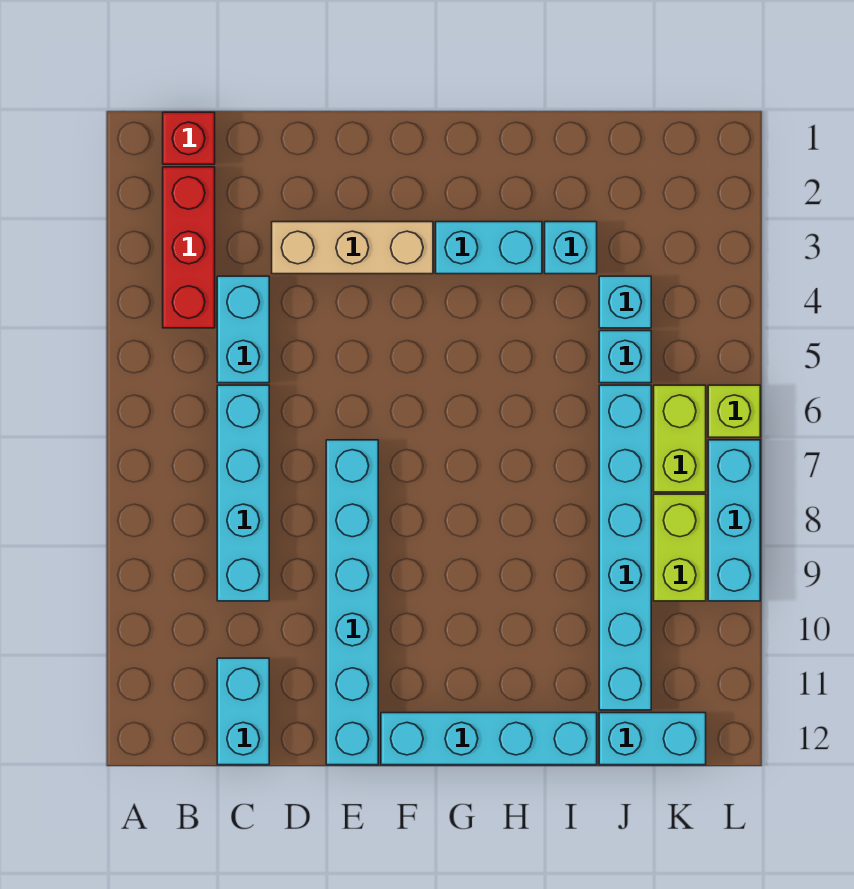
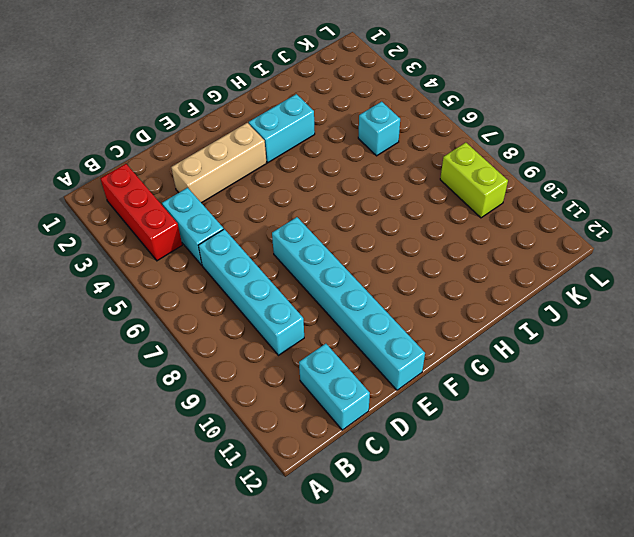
none -> red brick B1 level 1
none -> cyan brick F12:I12 level 1
none -> cyan brick I3 level 1

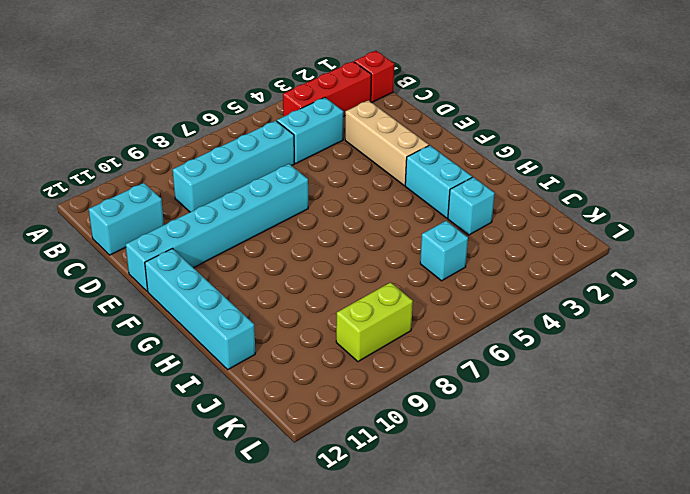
none -> cyan brick J4 level 1
none -> cyan brick J6:J11 level 1
none -> cyan brick J12:K12 level 1

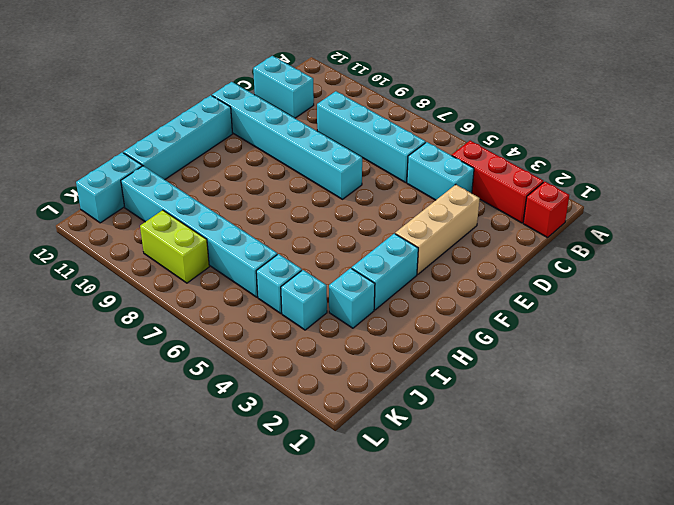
none -> lime brick K6:K7 level 1
none -> lime brick L6 level 1
none -> cyan brick L7:L9 level 1

